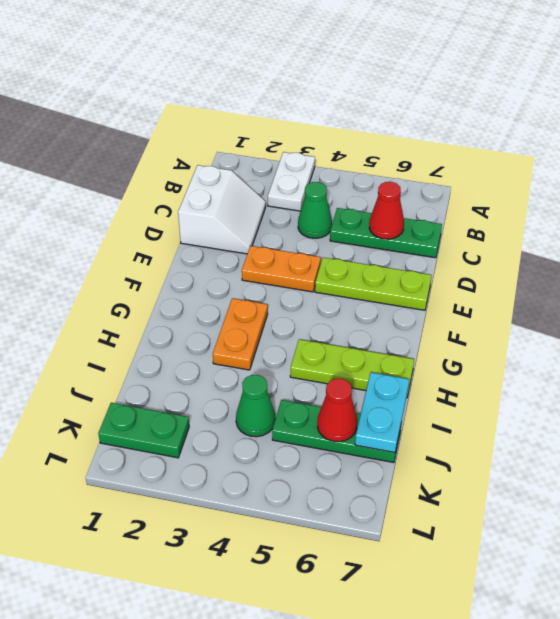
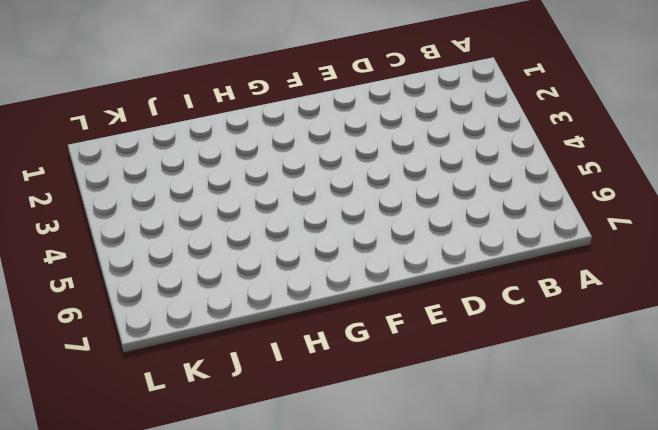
none -> white plate A3:B3 level 1
none -> white slope C1:D2 level 1 top 1
none -> green cone C4 level 1

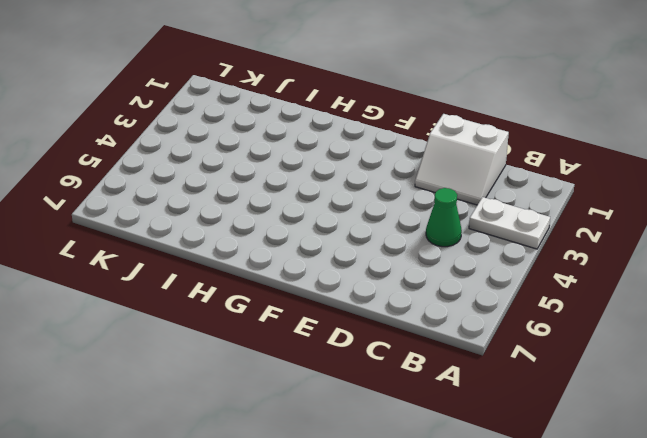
none -> green plate C5:C7 level 1
none -> orange plate E3:E4 level 1
none -> lime plate E5:E7 level 1

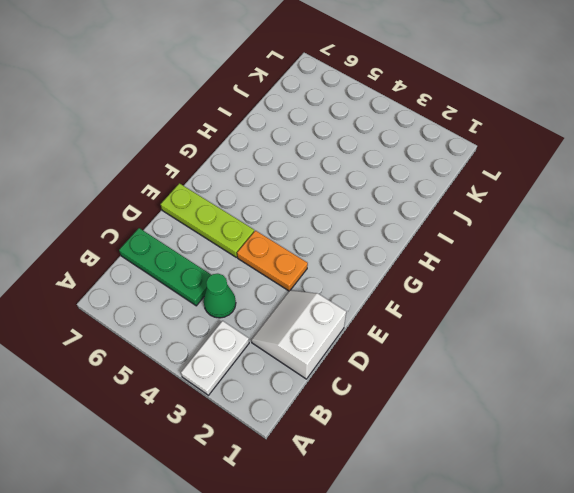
none -> orange plate G3:H3 level 1
none -> lime plate H5:H7 level 1
none -> green cone J4 level 1

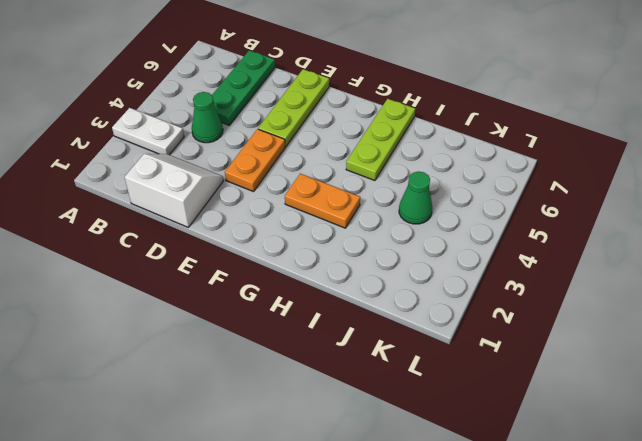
none -> green plate J5:J7 level 1
none -> green plate K1:K2 level 1
none -> red cone C6 level 2

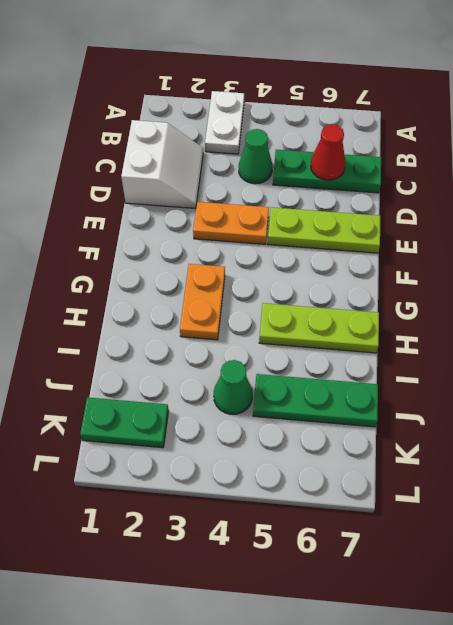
none -> cyan plate I7:J7 level 2
none -> red cone J6 level 2

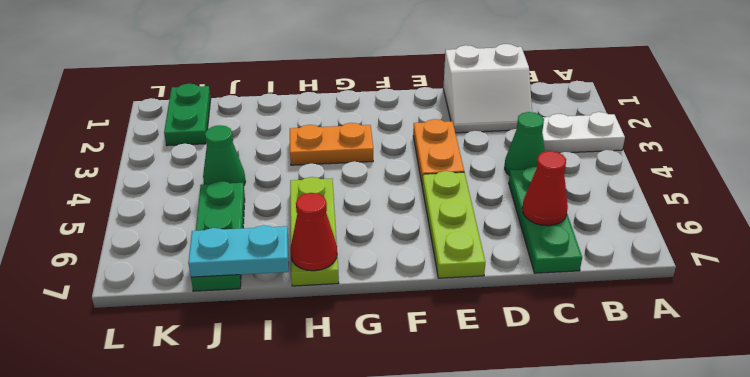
red cone H7 level 2 -> red cone J6 level 2

